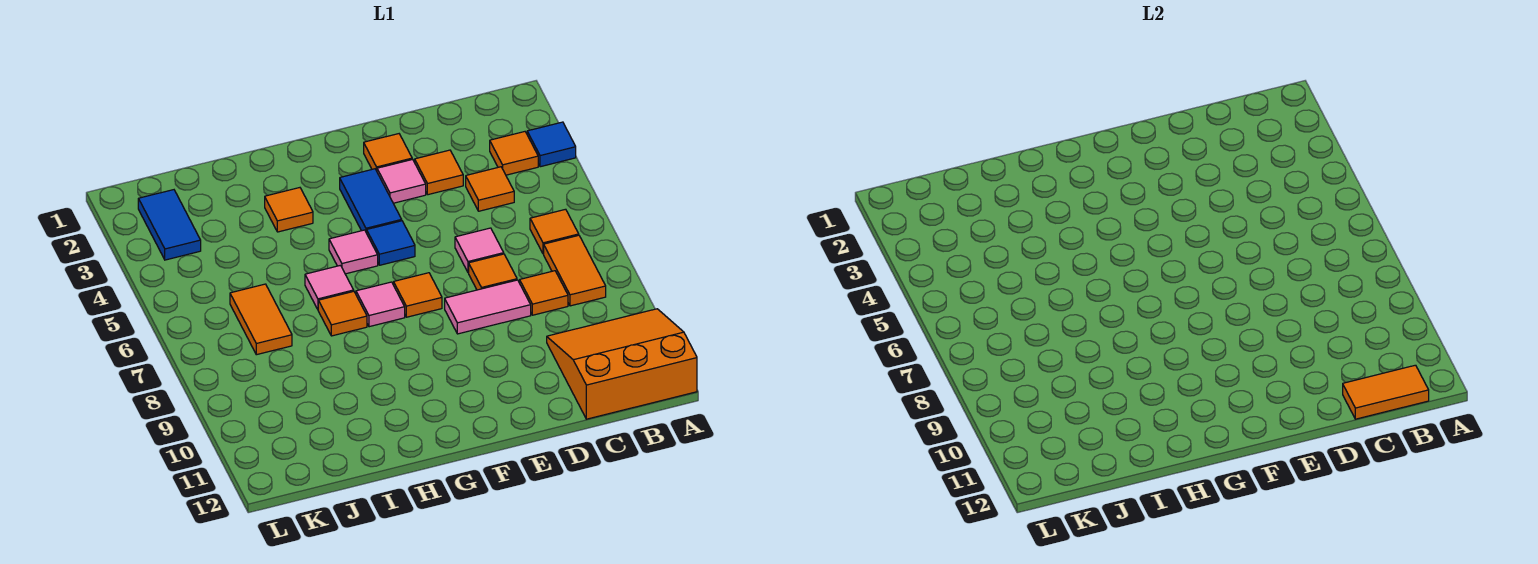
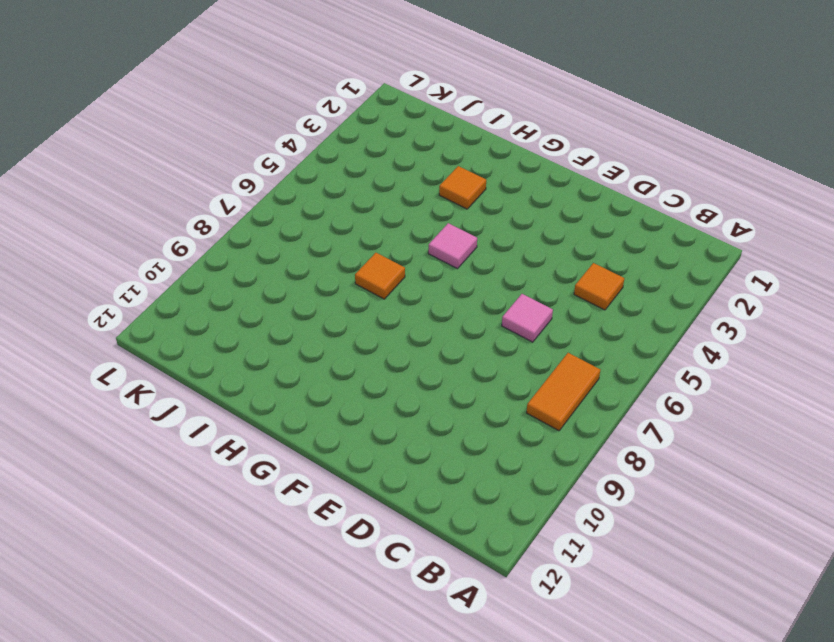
none -> blue tile A3 level 1
none -> orange slope A10:C12 level 1 top 12
none -> orange tile B3 level 1

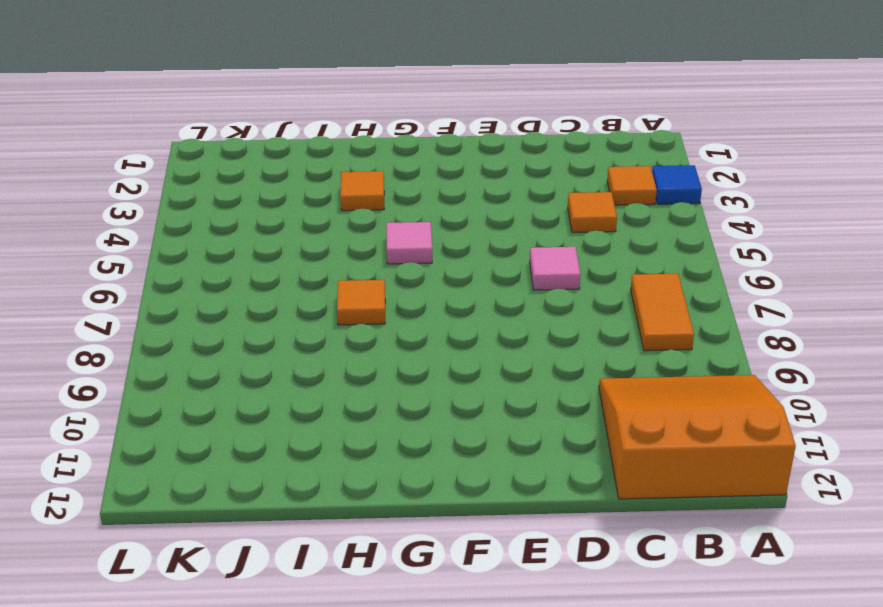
none -> orange tile B6 level 1
none -> orange tile C8 level 1
none -> orange tile D3 level 1

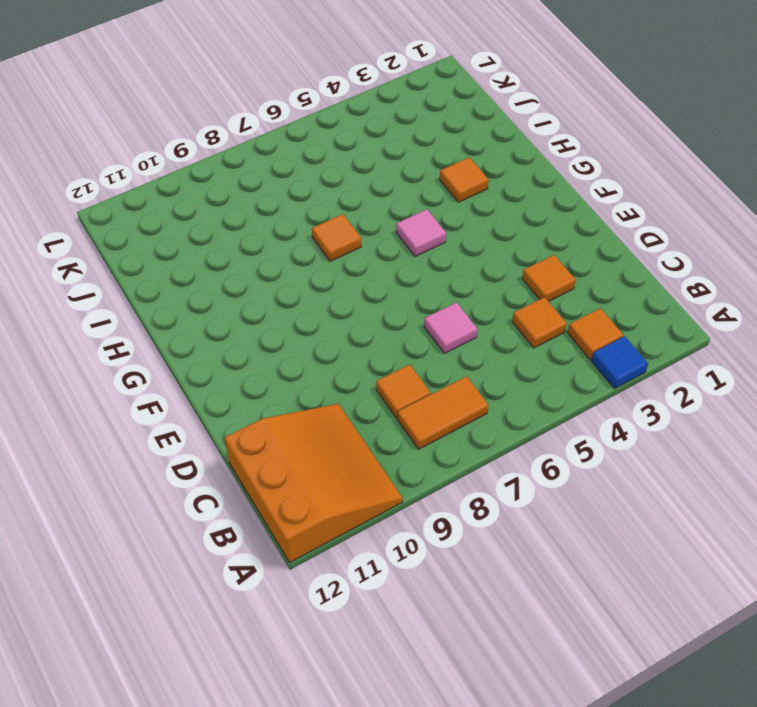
none -> orange tile B6 level 1
none -> orange tile D7 level 1
none -> pink tile D8:E8 level 1

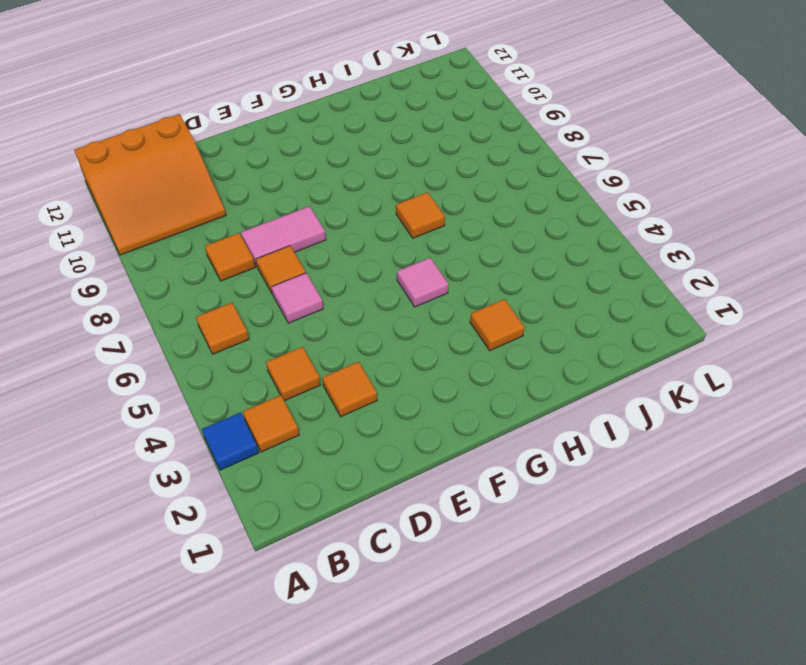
none -> orange tile B7:B8 level 1
none -> orange tile E2 level 1
none -> pink tile E3 level 1

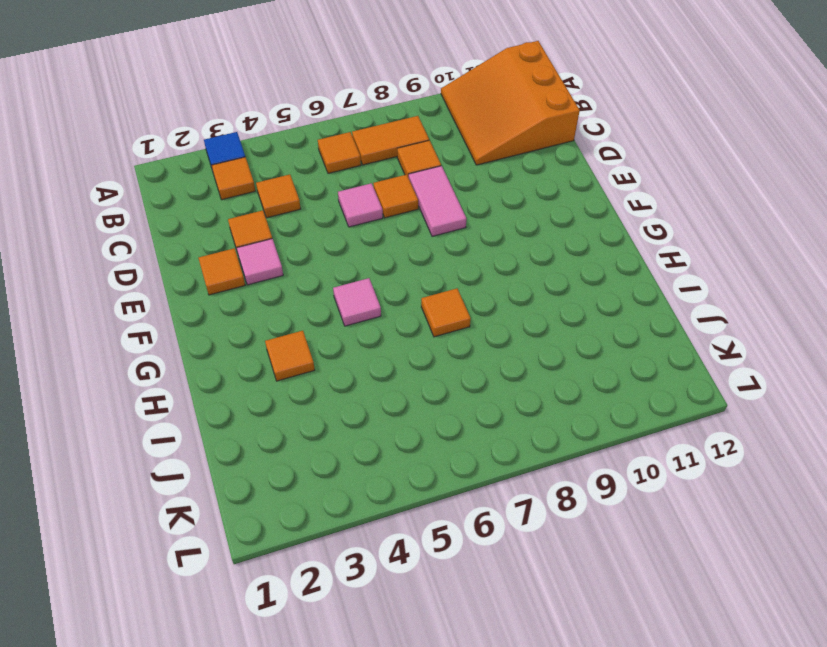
none -> blue tile F3:F4 level 1
none -> blue tile F5 level 1
none -> orange tile F7 level 1

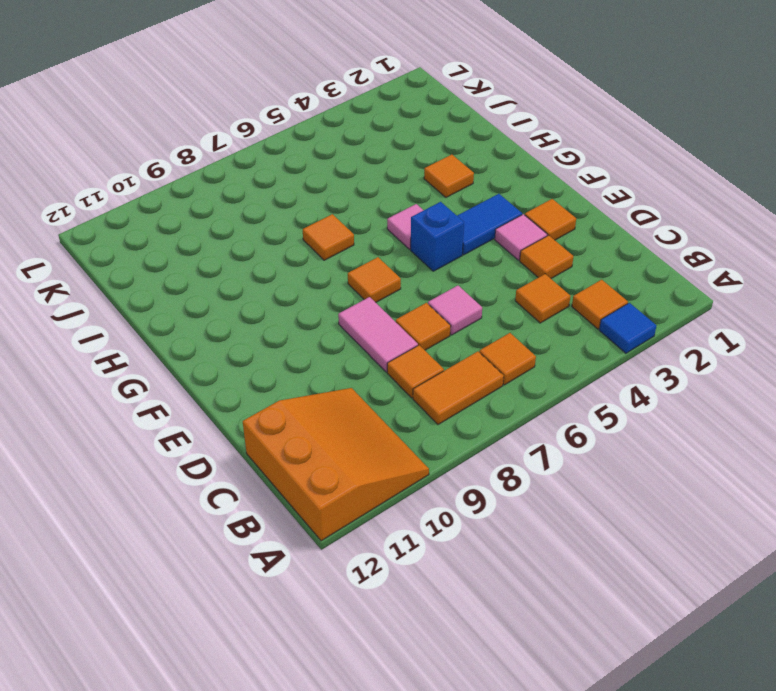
blue brick F5 level 1 -> blue tile F5 level 1
none -> pink tile G7 level 1
none -> pink tile H6 level 1
none -> orange tile J6:J7 level 1

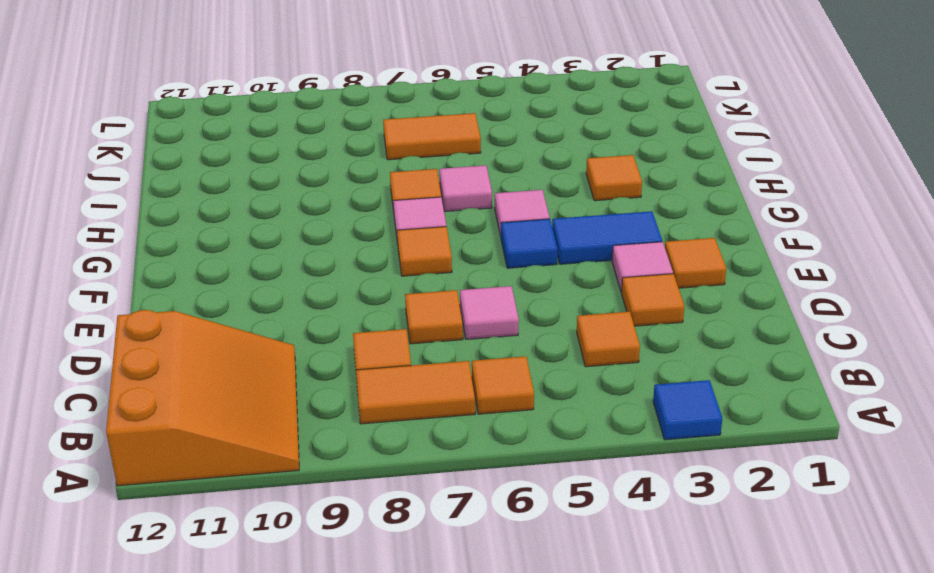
none -> orange tile B3 level 1
none -> pink tile D8:E8 level 1
none -> blue tile K2:K3 level 1

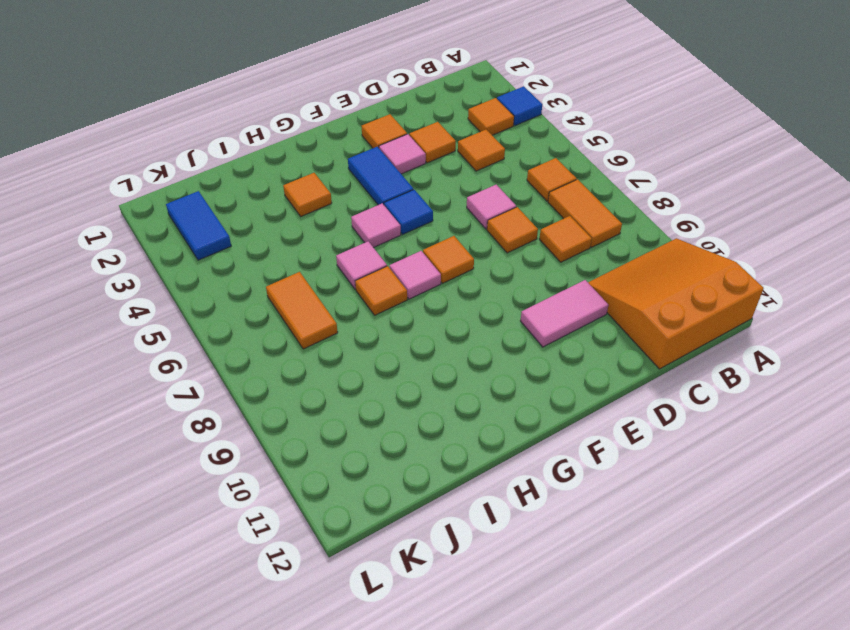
pink tile D10:E10 level 1 -> pink tile D8:E8 level 1
none -> orange tile B12:C12 level 2

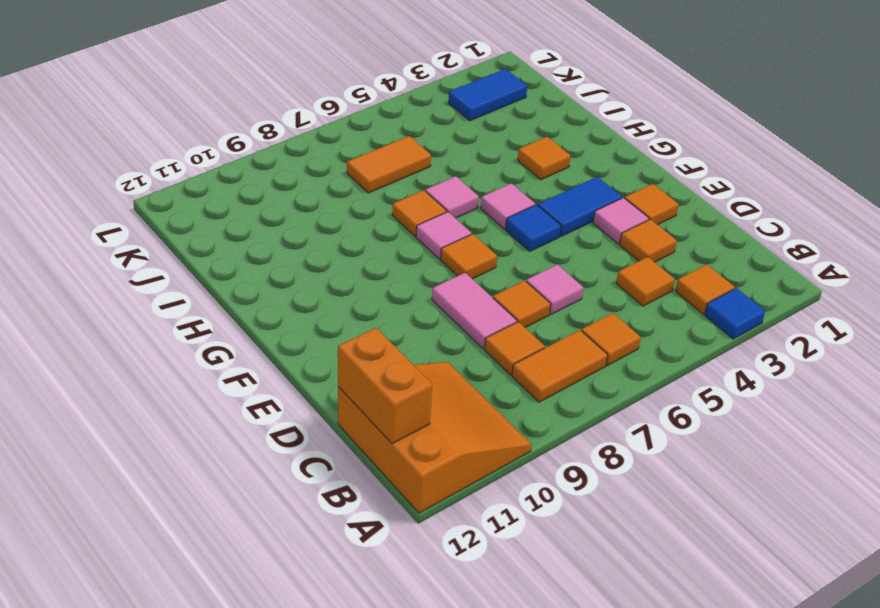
orange brick B12:C12 level 2 -> orange tile B12:C12 level 2

